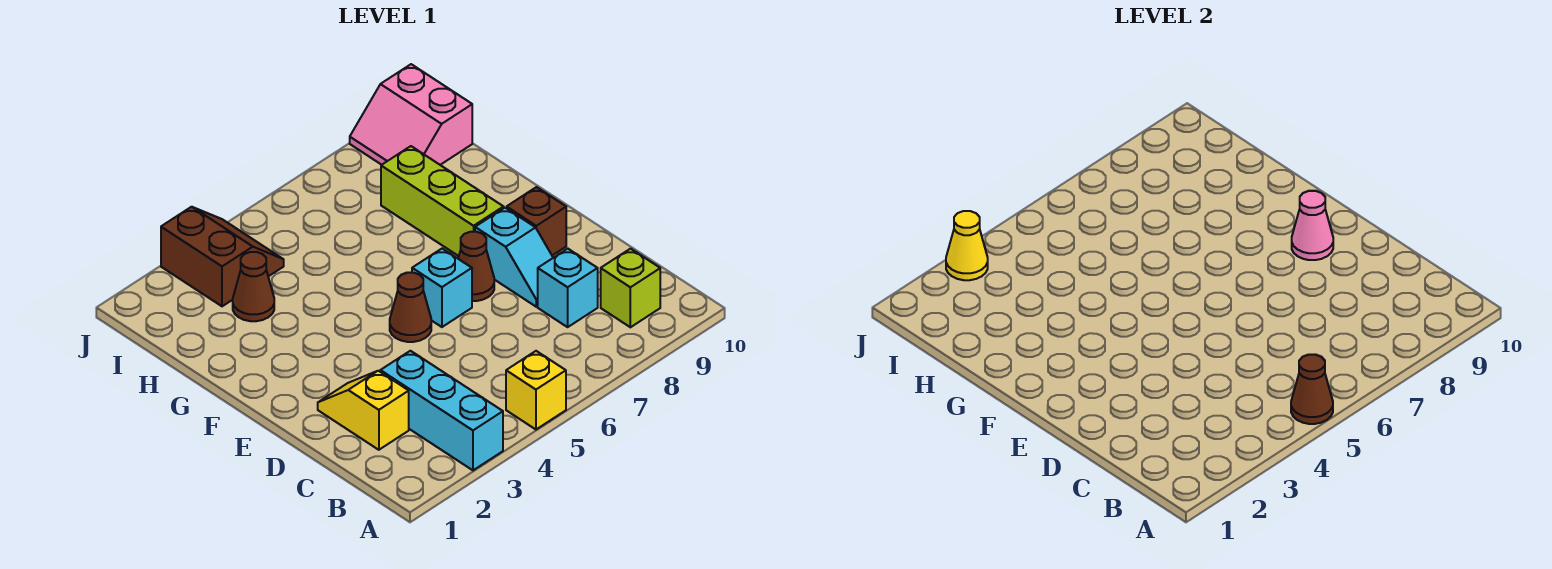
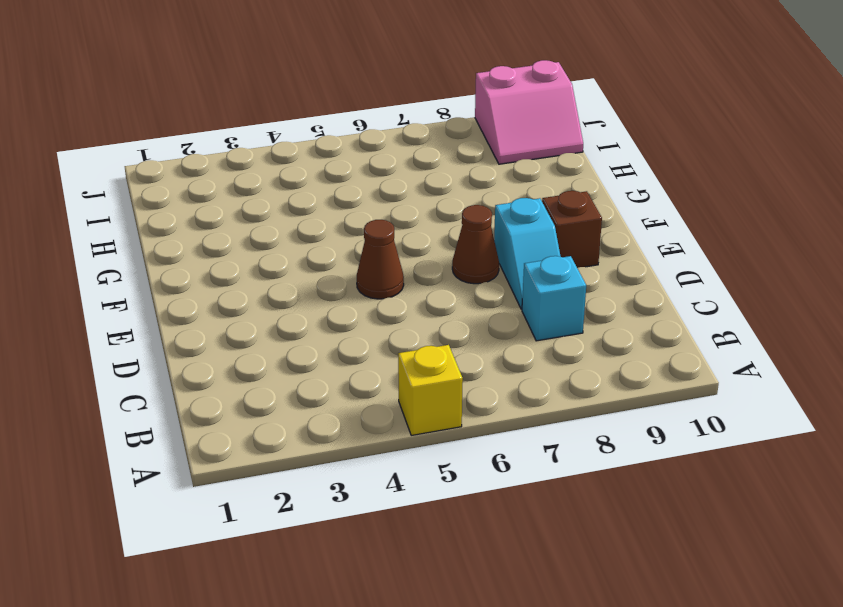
pink slope I9:J10 level 1 top J -> pink slope I9:J10 level 1 top 10
none -> cyan brick A3:C3 level 1
none -> lime brick B9 level 1
none -> yellow slope C2:D2 level 1 top C

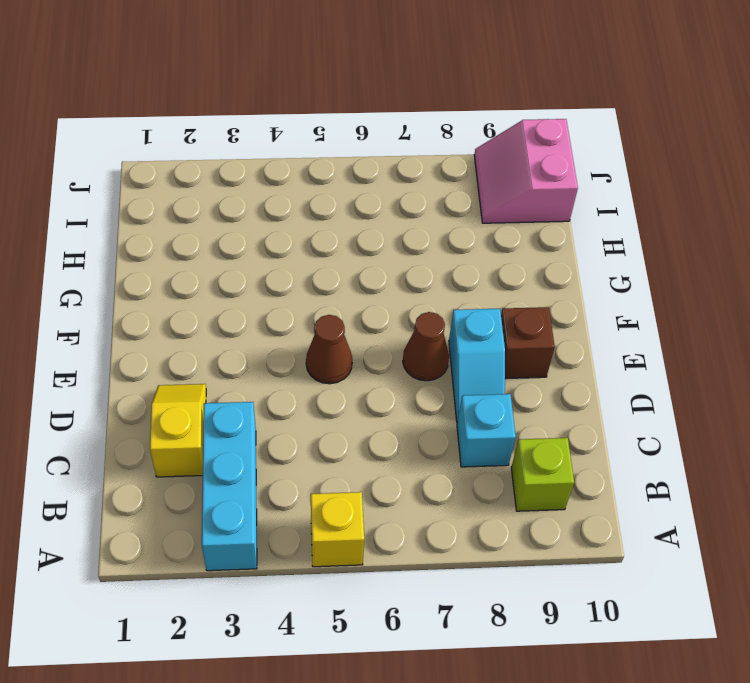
none -> cyan brick E6 level 1
none -> lime brick F8:H8 level 1
none -> brown cone H3 level 1

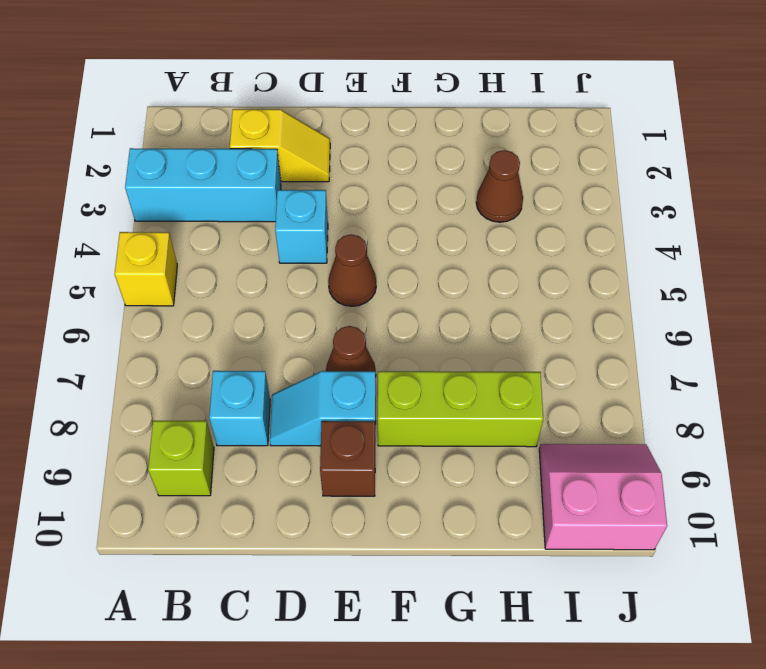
cyan brick D4 level 1 -> cyan brick E6 level 1
none -> brown slope I3:J4 level 1 top 3
none -> brown cone A5 level 2
none -> pink cone E9 level 2

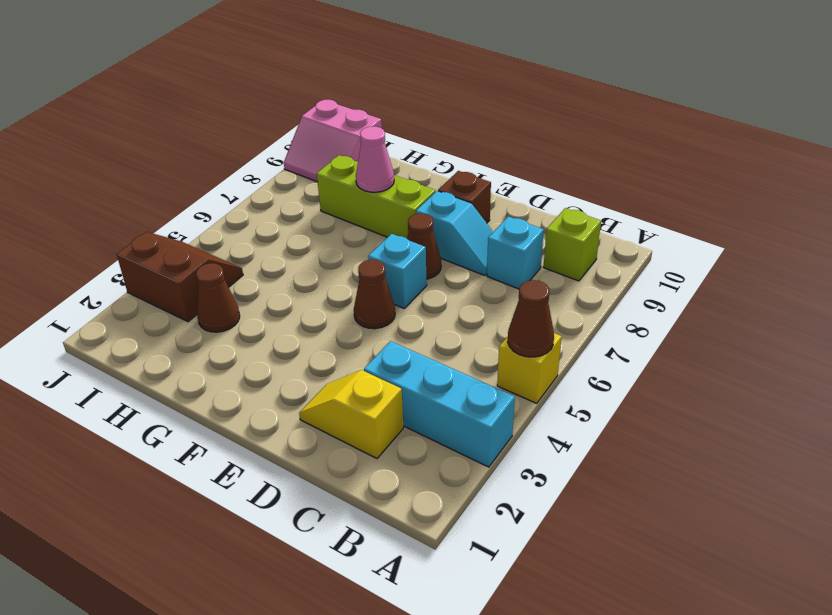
pink cone G8 level 2 -> pink cone E9 level 2
none -> yellow cone J3 level 2

